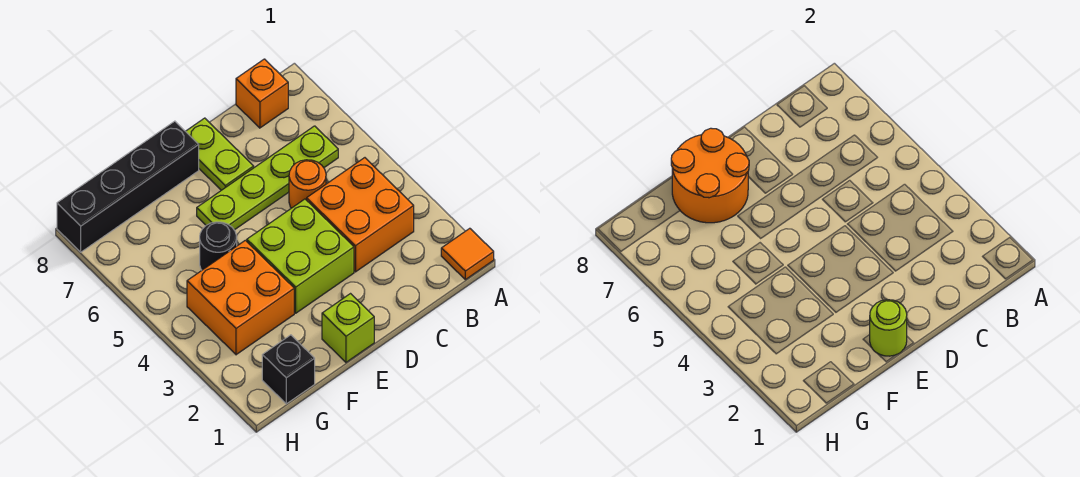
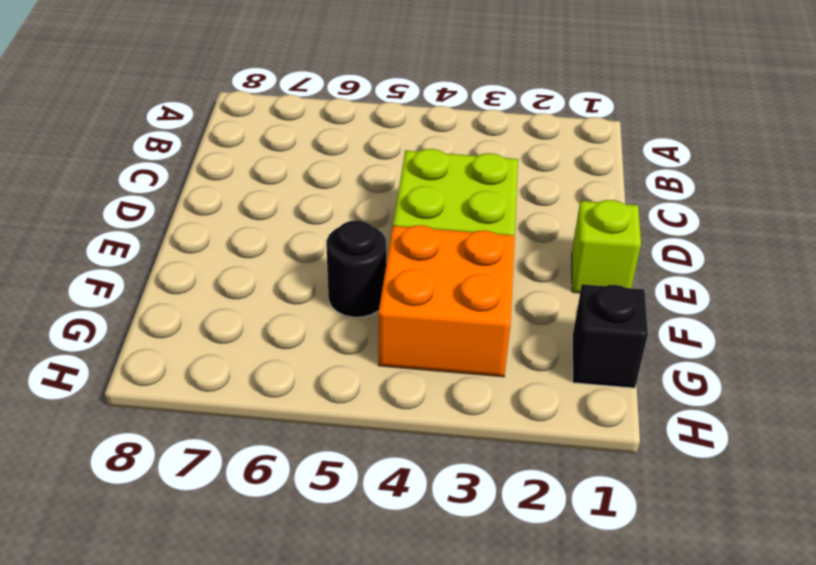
none -> orange tile A1 level 1
none -> orange brick B3:C4 level 1
none -> lime plate B6:E6 level 1

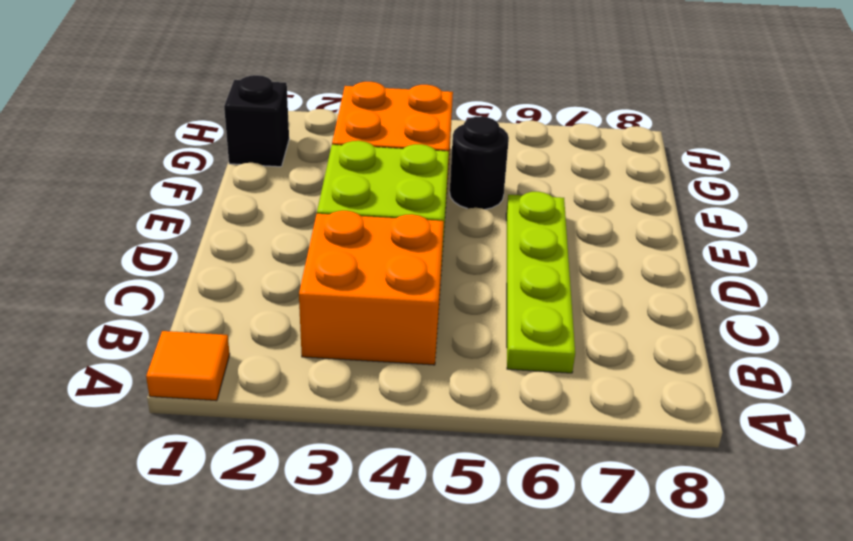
none -> orange brick B8 level 1
none -> orange round brick C5 level 1
none -> lime plate D7:D8 level 1

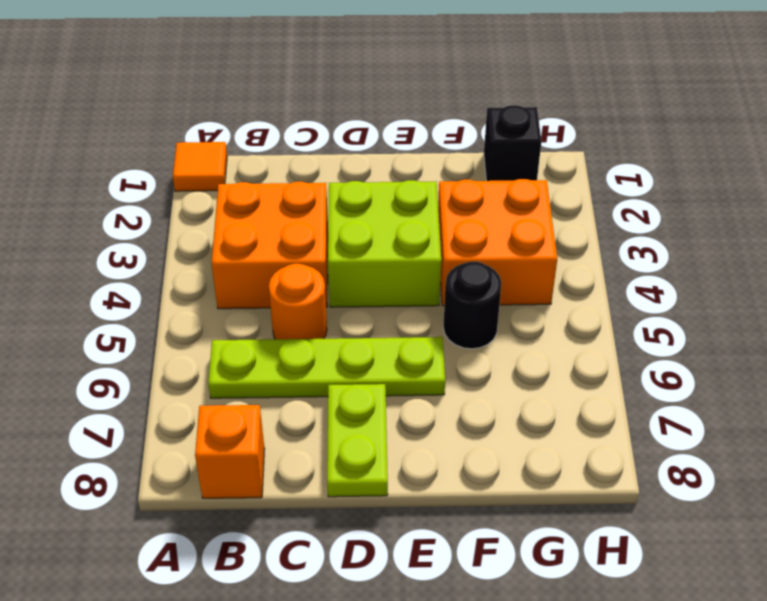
none -> lime brick E1 level 1
none -> black brick E8:H8 level 1
none -> lime round brick E1 level 2

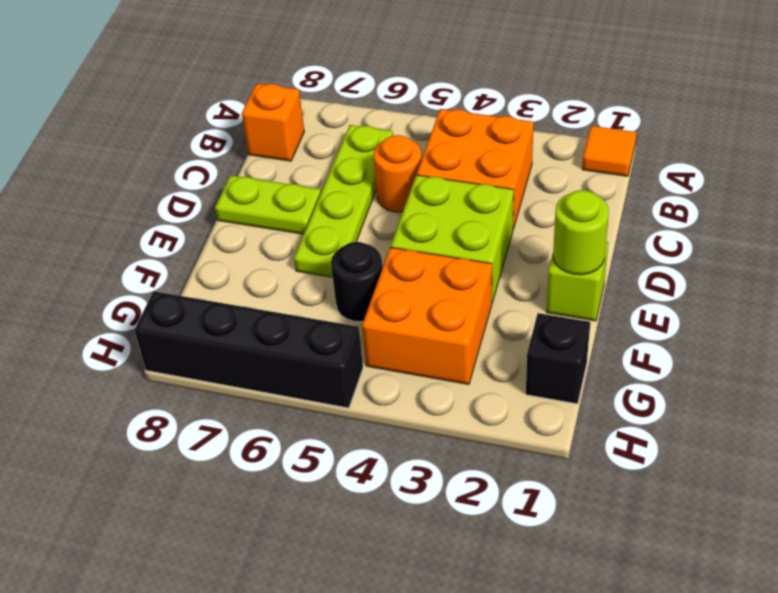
black brick H5:H8 level 1 -> black brick E8:H8 level 1
none -> orange round brick E7:F8 level 2

